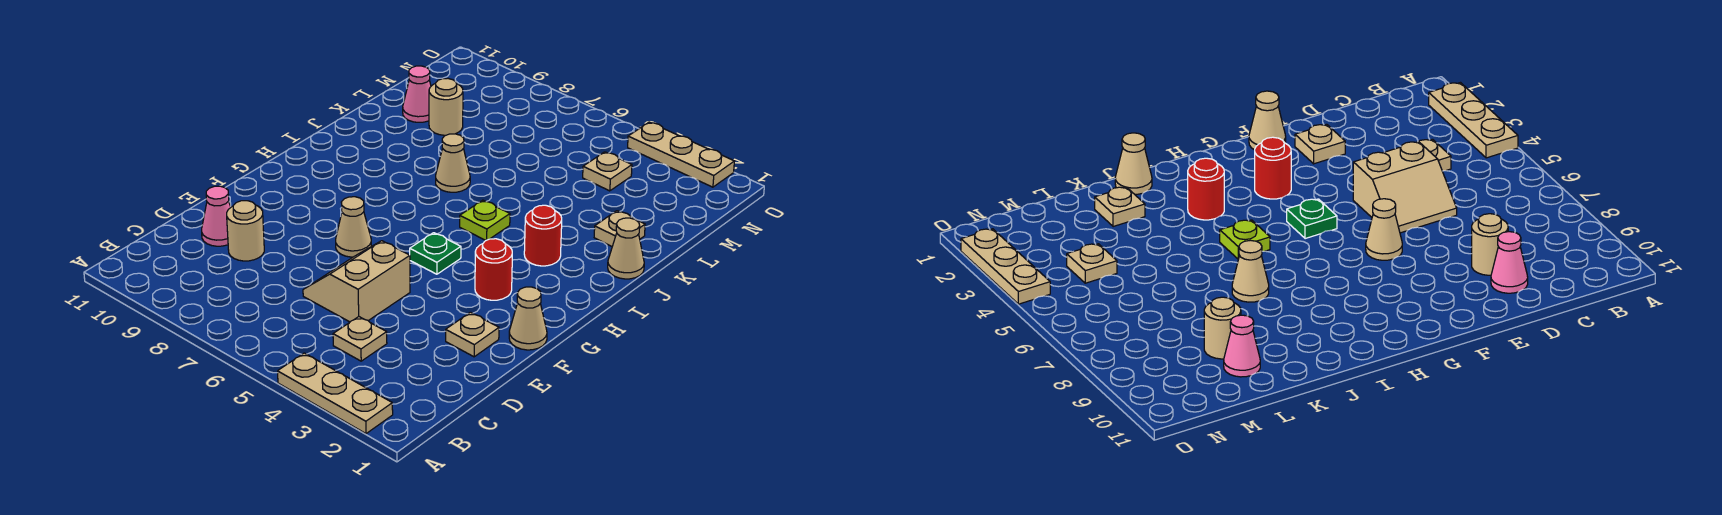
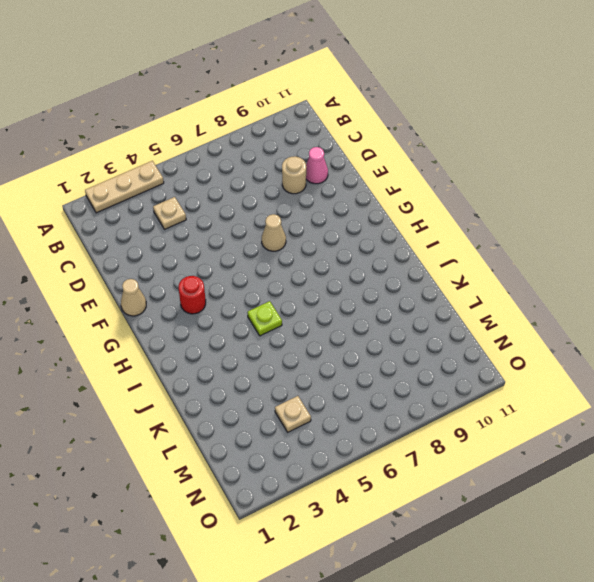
none -> tan slope D5:E6 level 1 top 5
none -> tan plate E2 level 1
none -> green plate G5 level 1

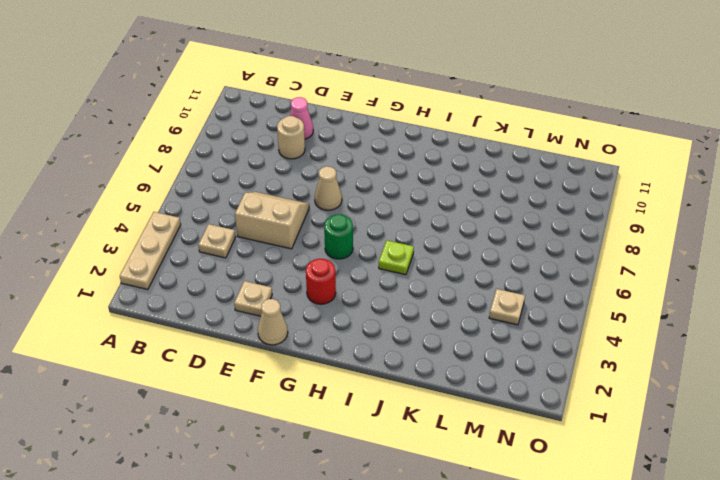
green round brick G5 level 1 -> green plate G5 level 1
none -> red round brick I3 level 1
none -> tan cone J1 level 1
none -> tan cone J7 level 1

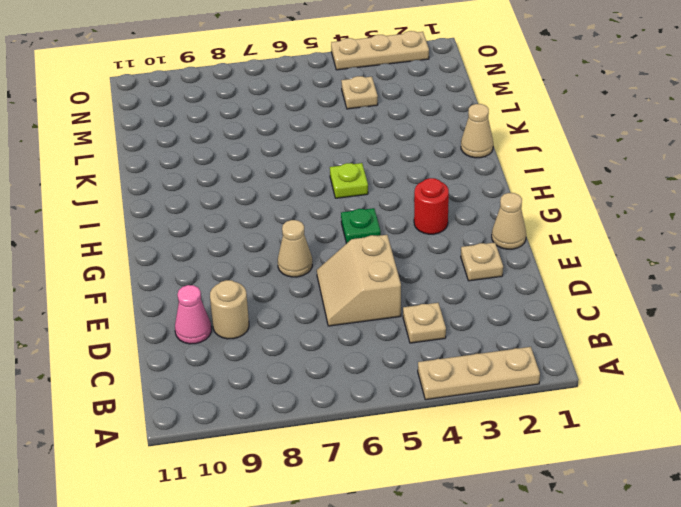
none -> red round brick I3 level 1
none -> tan cone J7 level 1
none -> tan plate K2 level 1

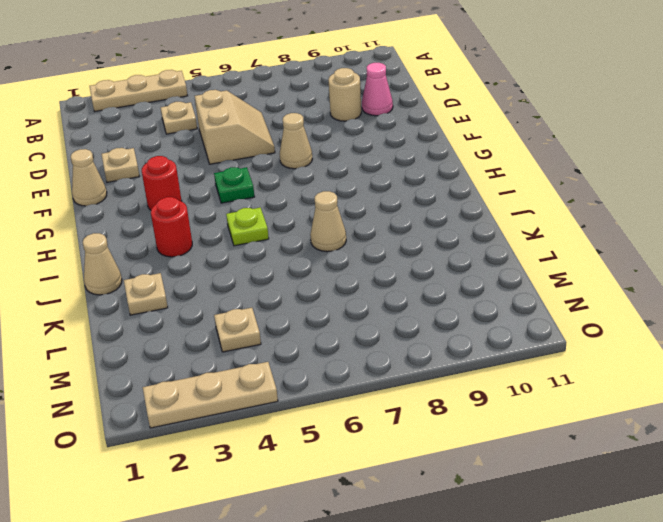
none -> tan round brick L9 level 1
none -> pink cone L10 level 1

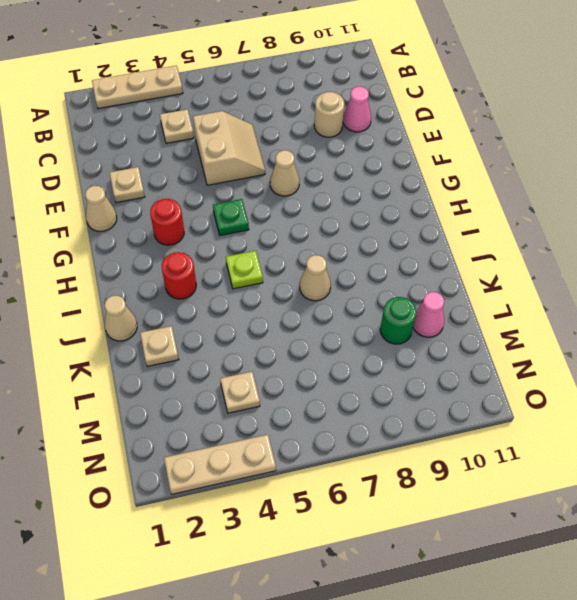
green round brick L9 level 1 -> tan round brick L9 level 1

